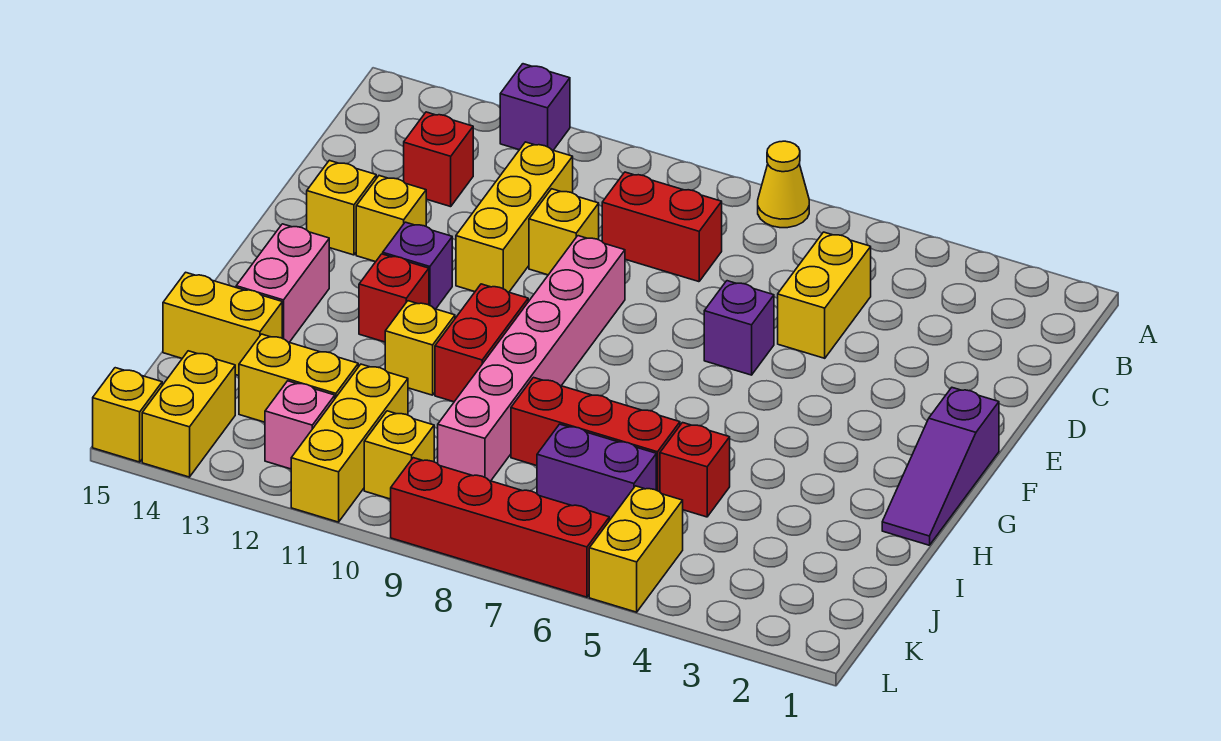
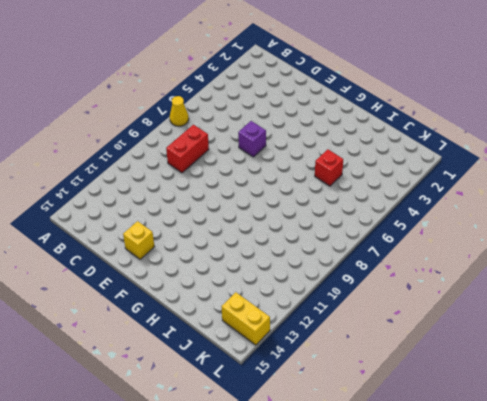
none -> purple brick A12 level 1
none -> yellow brick C5:D5 level 1
none -> yellow brick C11:E11 level 1

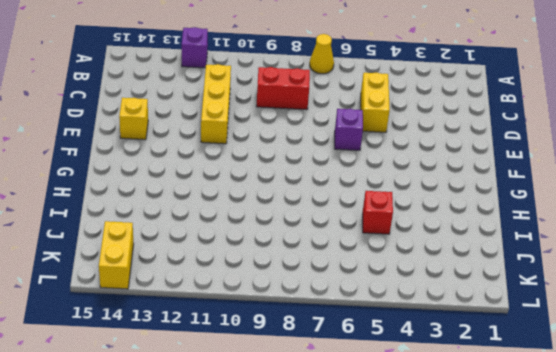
none -> red brick C13 level 1
none -> yellow brick D10 level 1
none -> pink brick E9:J9 level 1

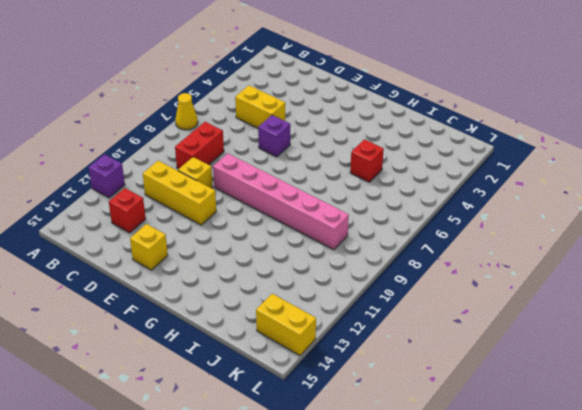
none -> yellow brick E13 level 1
none -> purple slope F1:H1 level 1 top F
none -> purple brick F12 level 1

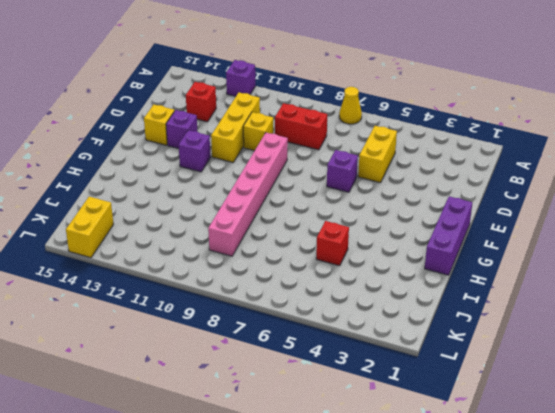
purple brick E13 level 1 -> yellow brick E13 level 1
purple brick F1:H1 level 1 -> purple slope F1:H1 level 1 top F
none -> red brick G10:H10 level 1
none -> red brick G12 level 1
none -> pink brick G14:H14 level 1

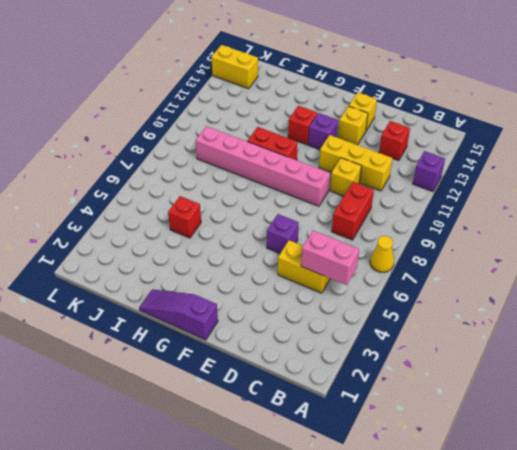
pink brick B5:C5 level 2 -> pink brick G14:H14 level 1
none -> yellow brick H11 level 1
none -> red brick I6:I8 level 1
none -> yellow brick I14:I15 level 1

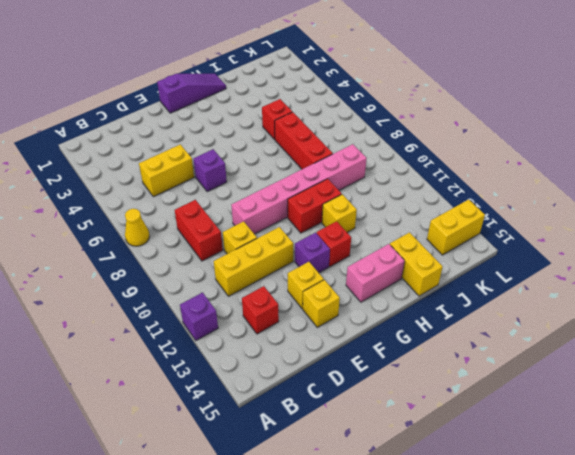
none -> purple brick J6:J7 level 1
none -> yellow brick J11:L11 level 1
none -> yellow brick J12:J13 level 1

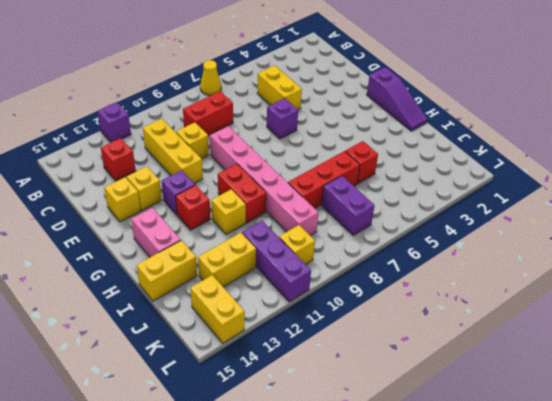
purple brick J7:K7 level 1 -> purple brick J6:J7 level 1
purple brick J11:L11 level 1 -> yellow brick J11:L11 level 1
none -> yellow brick K5:L5 level 1
none -> pink brick K12 level 1
none -> red brick L6:L9 level 1

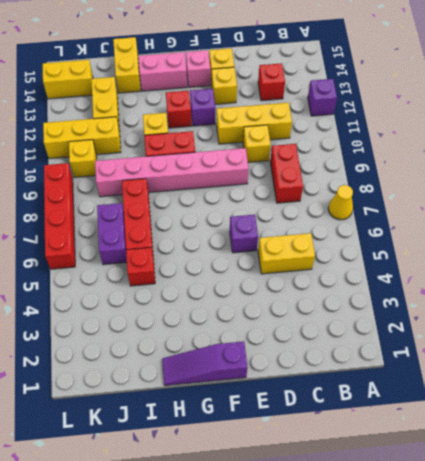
pink brick F14 level 1 -> pink brick K12 level 1
none -> yellow brick K5:L5 level 1
none -> yellow brick L15 level 1

